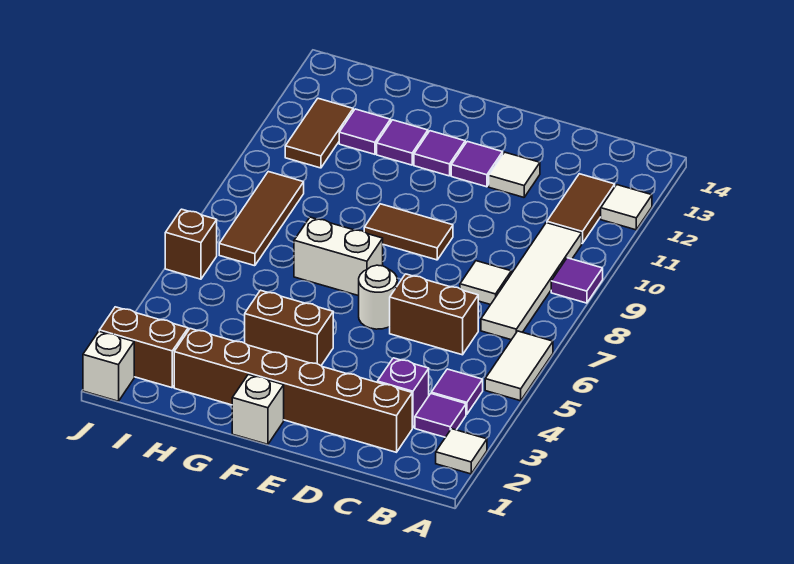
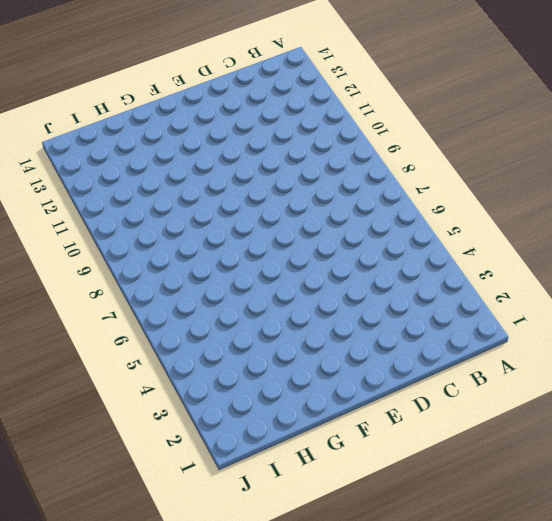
none -> white tile A2 level 1
none -> white tile A5:A6 level 1
none -> purple tile A9 level 1

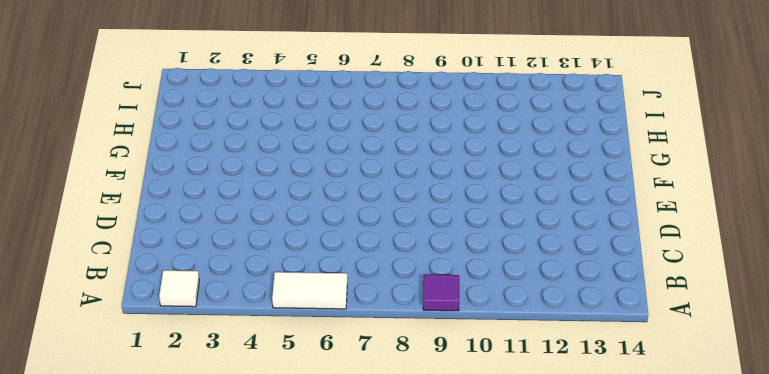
none -> white tile A12 level 1
none -> purple tile B3 level 1
none -> purple tile B4 level 1

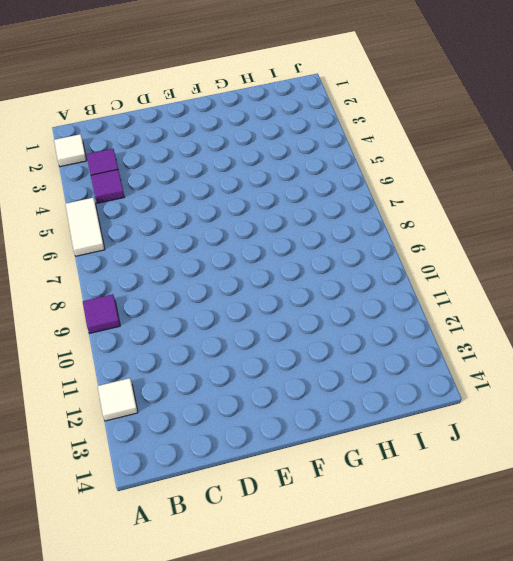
none -> white tile B7:B10 level 1
none -> brown tile B11:B12 level 1
none -> brown brick C2:H2 level 1

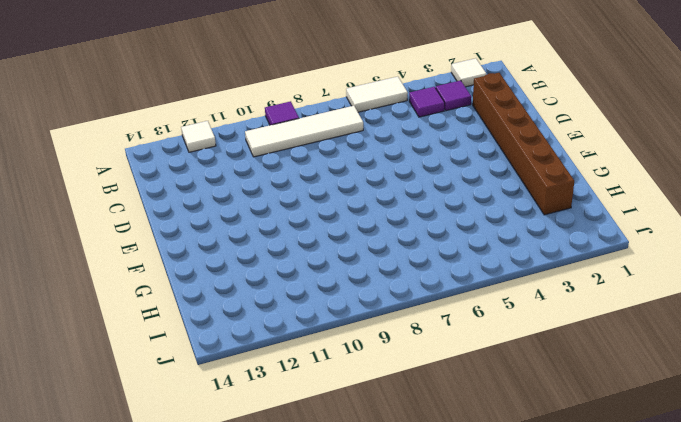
none -> brown tile B11:B12 level 1
none -> purple brick C3 level 1
none -> brown brick C6:D6 level 1

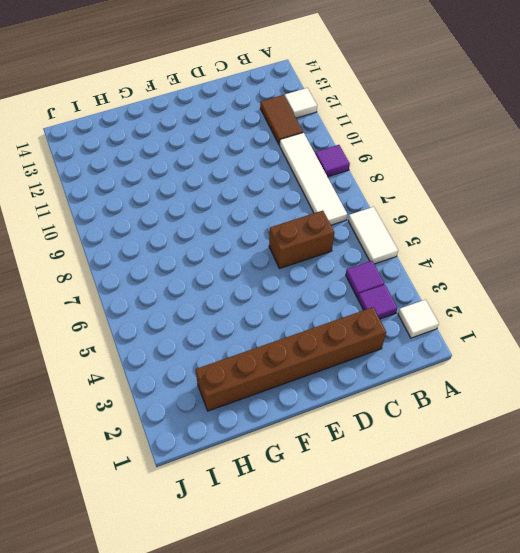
none -> purple brick C3 level 1
none -> white tile C8 level 1
none -> white tile D12 level 1

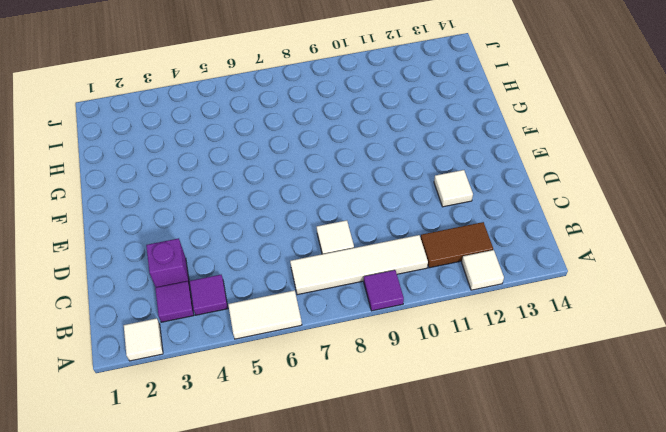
none -> brown brick C2:H2 level 1
none -> brown brick C6:D6 level 1
none -> white round brick E6 level 1

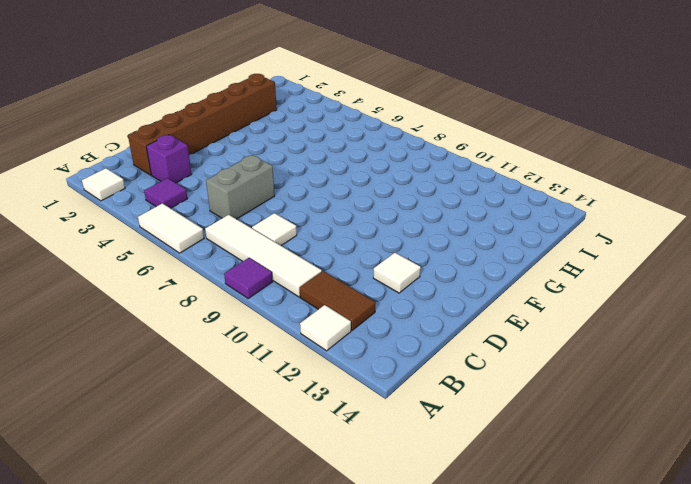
grey brick C6:D6 level 1 -> brown brick C6:D6 level 1
none -> purple tile B3 level 1
none -> white round brick E6 level 1
none -> brown tile E9:F9 level 1

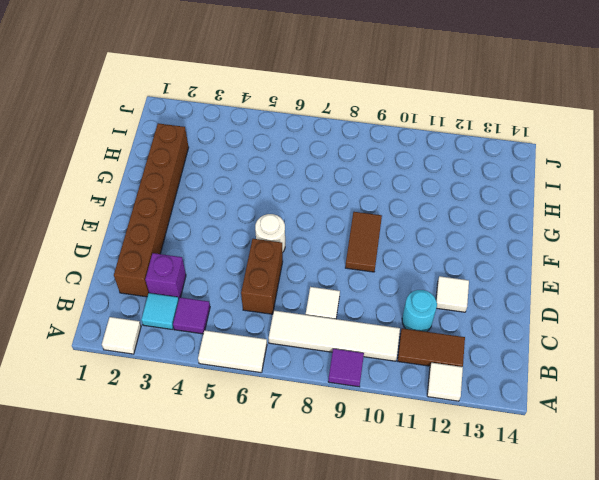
cyan tile B3 level 1 -> purple tile B3 level 1
cyan round brick C11 level 1 -> none
none -> purple tile E12 level 1
none -> white brick F1 level 1
none -> brown brick F4:G4 level 1

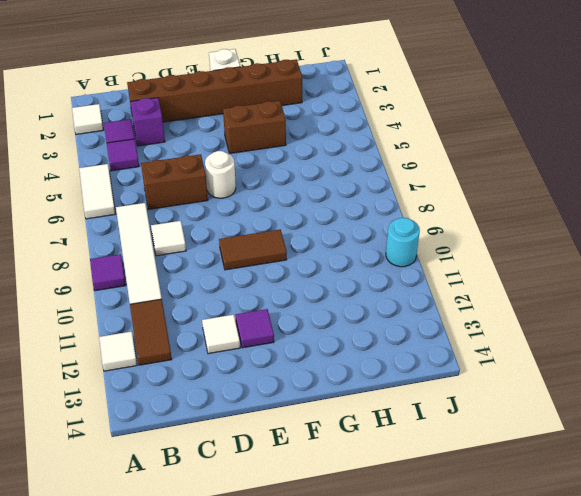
cyan round brick J10 level 1 -> none
none -> white brick F7:G7 level 1
none -> purple tile F12 level 1
none -> purple tile G12 level 1

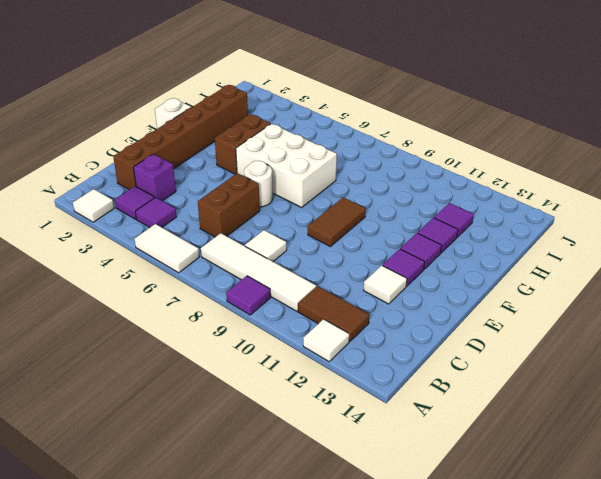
white brick F5:G7 level 1 -> white brick F7:G7 level 1
none -> brown brick I2:J2 level 1
none -> brown tile I7:I9 level 1
none -> brown tile I11:I12 level 1

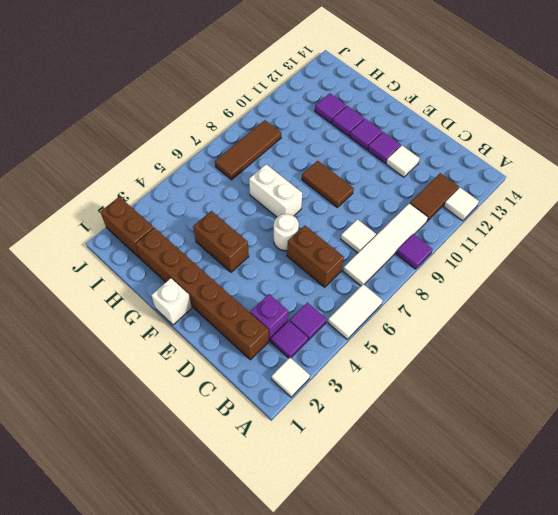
none -> brown tile I11:I12 level 1
none -> white brick J1 level 1
none -> brown brick J6 level 1

